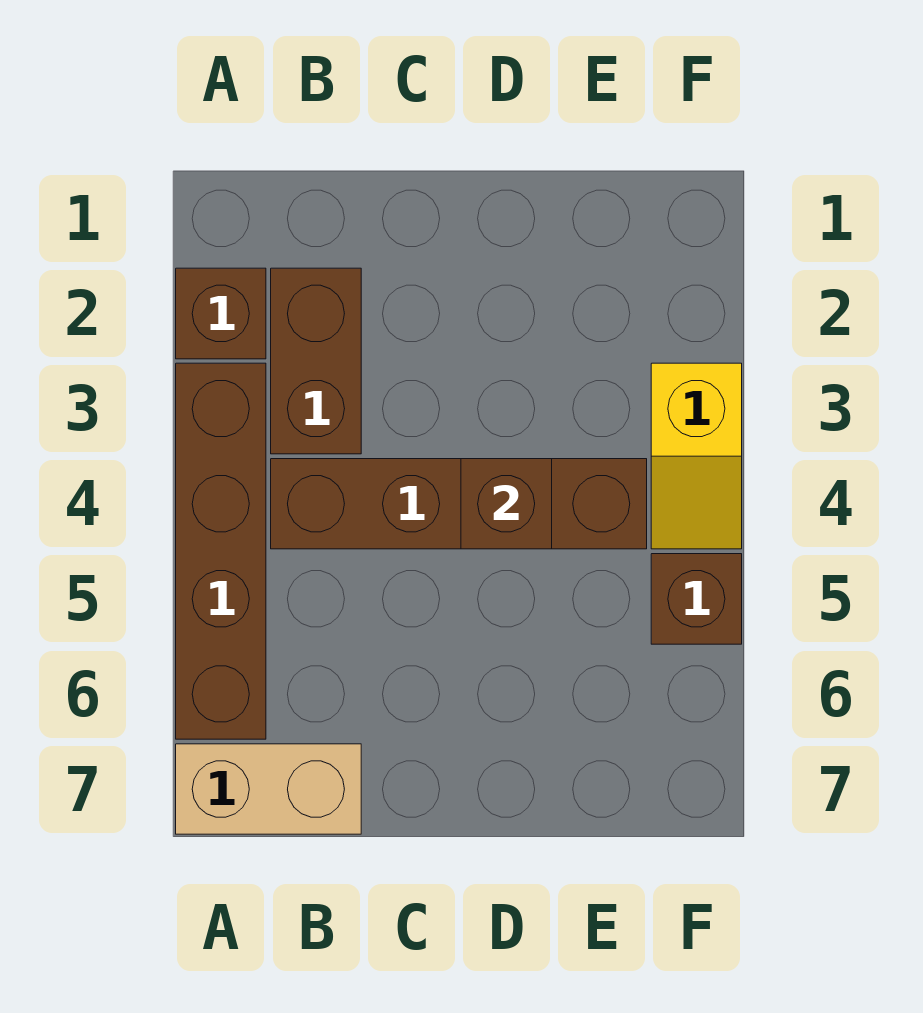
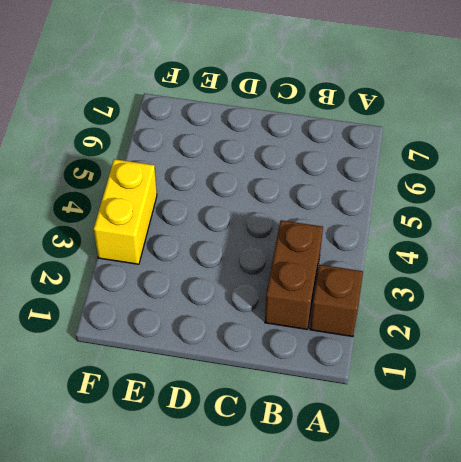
yellow brick F3:F4 level 1 -> yellow slope F3:F4 level 1 top 3
none -> brown brick A3:A6 level 1
none -> tan brick A7:B7 level 1

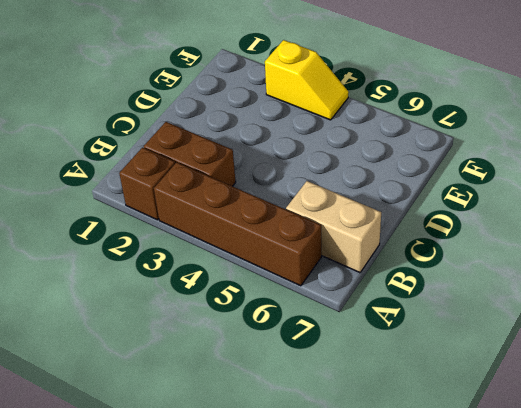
tan brick B6:B7 level 1 -> tan brick A7:B7 level 1
none -> brown brick B4:E4 level 1
none -> brown brick F5 level 1

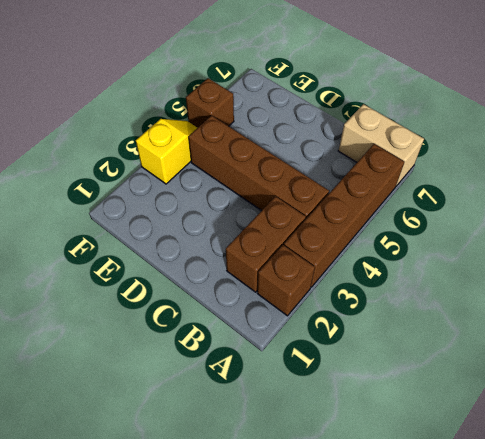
none -> brown brick D4 level 2

